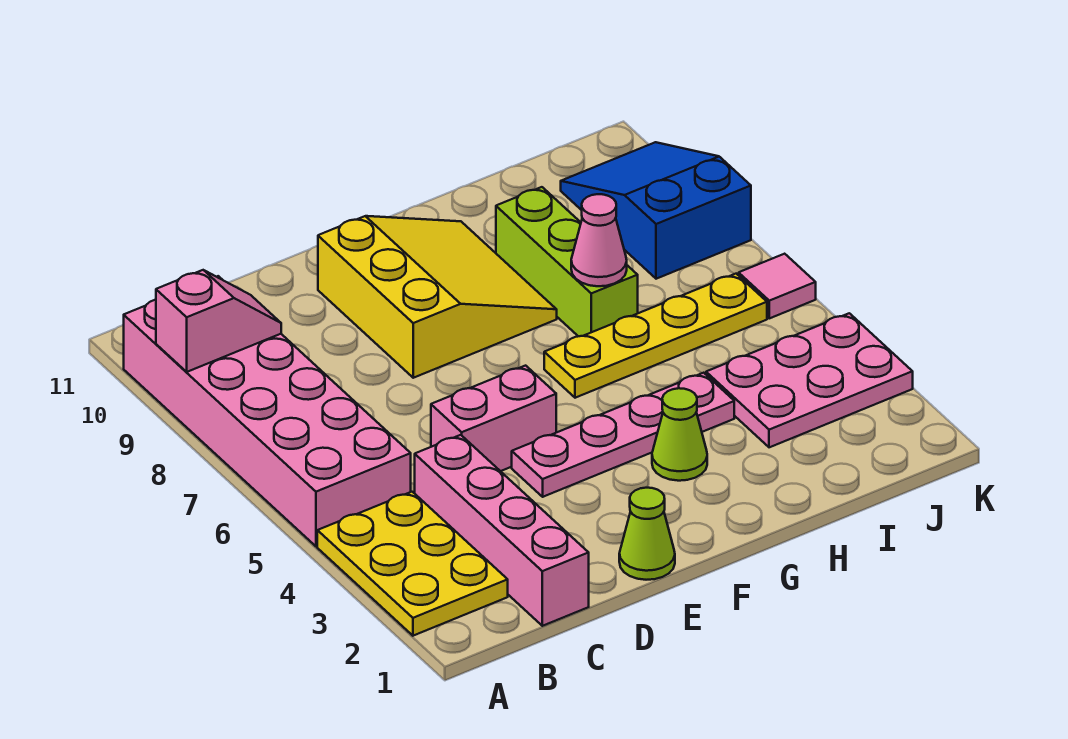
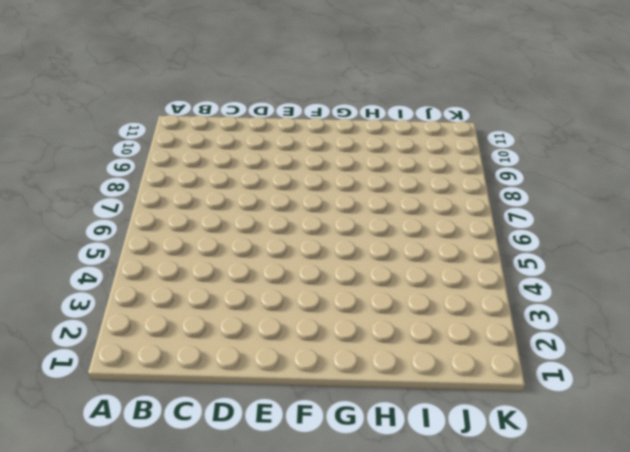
none -> yellow plate A2:B4 level 1
none -> pink brick A5:B10 level 1
none -> pink brick C1:C4 level 1

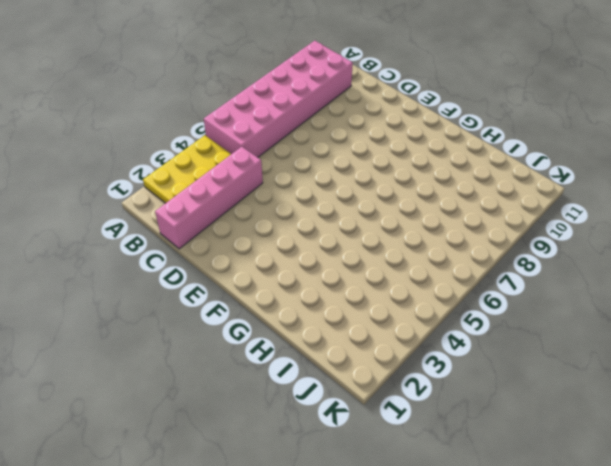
none -> pink brick D5:E5 level 1
none -> lime cone E1 level 1
none -> pink plate E4:H4 level 1

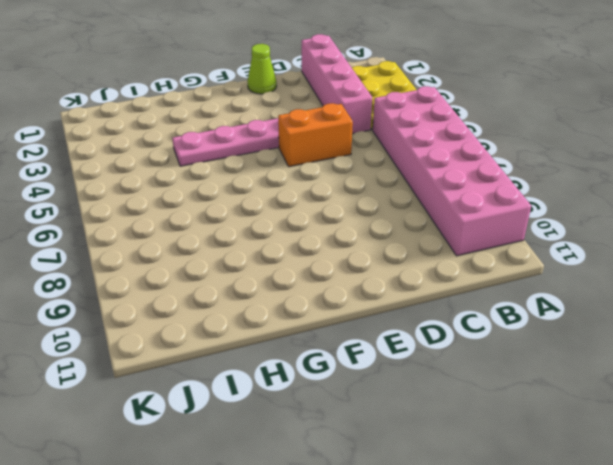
orange brick D5:E5 level 1 -> pink brick D5:E5 level 1
none -> yellow slope E8:G10 level 1 top E
none -> lime cone G3 level 1
none -> yellow plate G6:J6 level 1

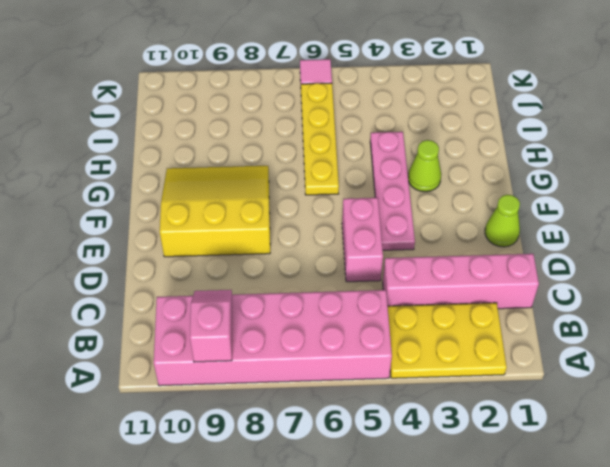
none -> lime brick H7:H9 level 1
none -> pink plate I3:K4 level 1
none -> blue slope J8:K10 level 1 top 8

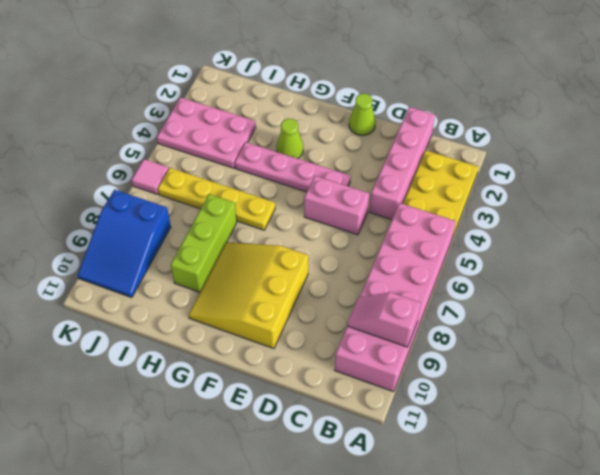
none -> pink cone H7 level 2

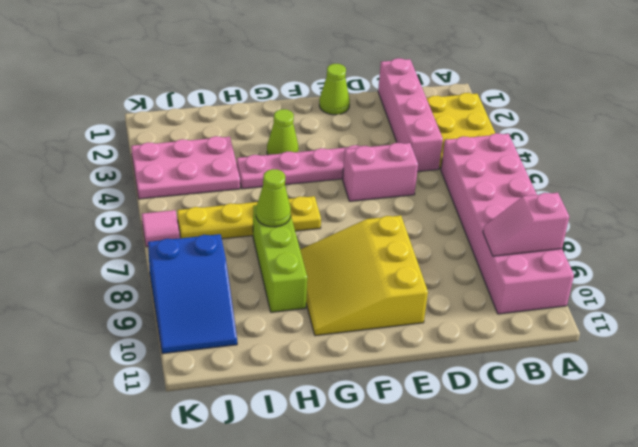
lime cone H7 level 2 -> pink cone H7 level 2

